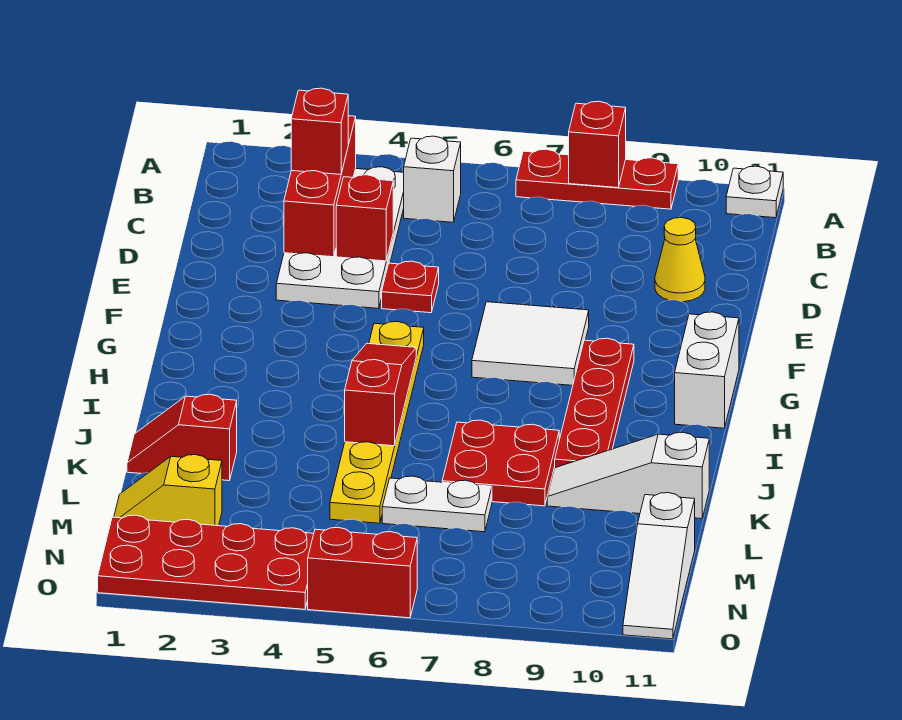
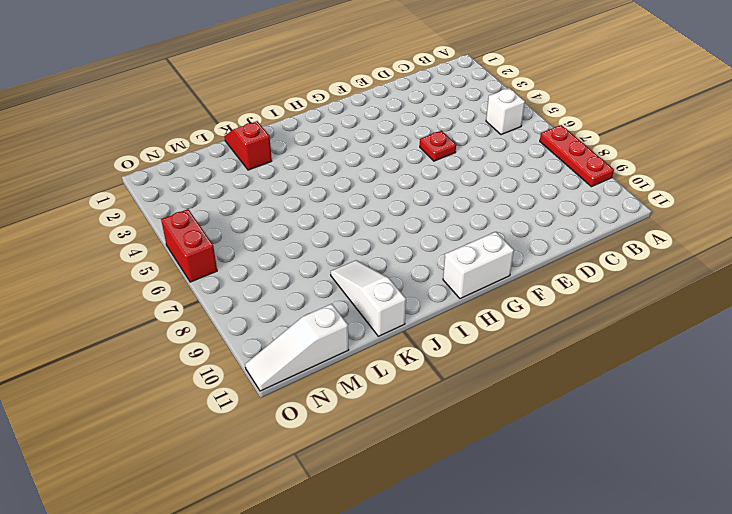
none -> white plate A11 level 1
none -> white plate B3:E4 level 1
none -> yellow cone D10 level 1

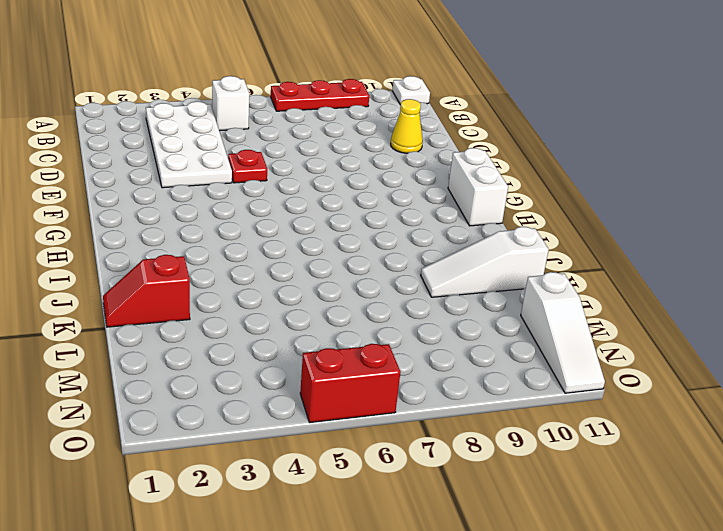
none -> white tile F7:G8 level 1
none -> yellow plate G5:L5 level 1
none -> red plate G9:J9 level 1

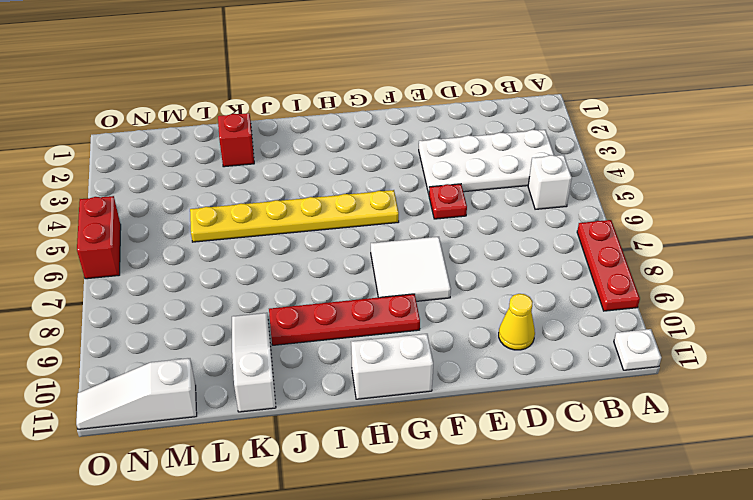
none -> red plate J7:K8 level 1
none -> white plate L6:L7 level 1
none -> yellow slope M1:M2 level 1 top 2

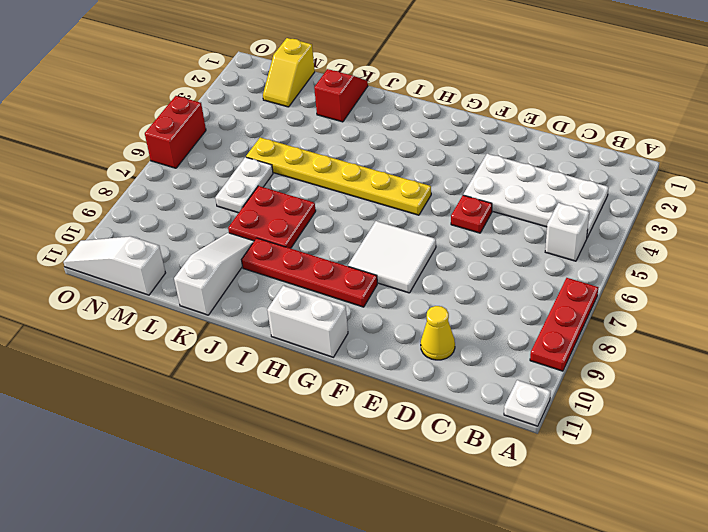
yellow slope M1:M2 level 1 top 1 -> yellow slope M1:M2 level 1 top 2
none -> red plate N1:O4 level 1
none -> red brick A8 level 2
none -> red brick B3:D3 level 2

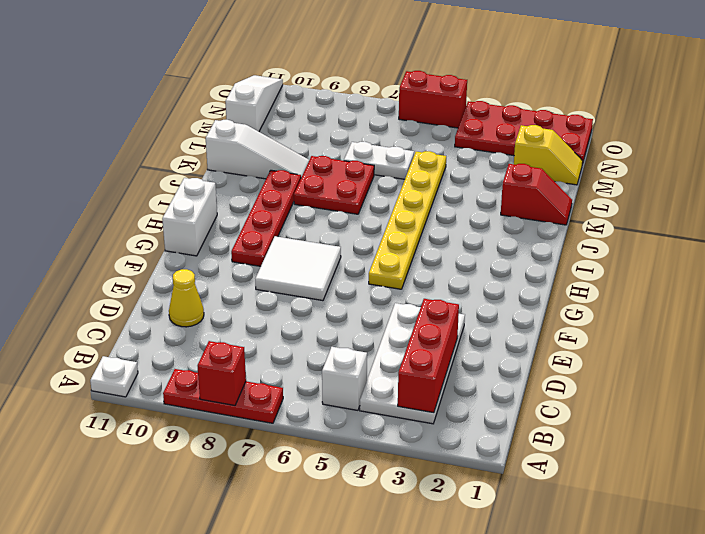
none -> red plate E5 level 1
none -> red brick D4 level 2
none -> red slope H5:J5 level 2 top J

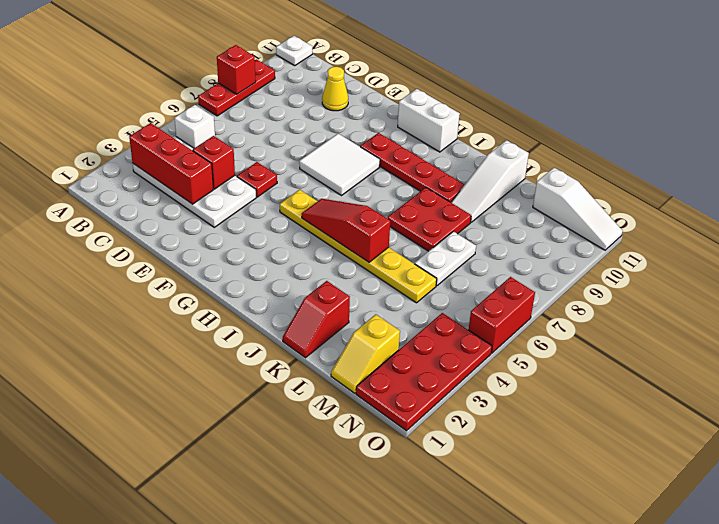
none -> red brick C3 level 3

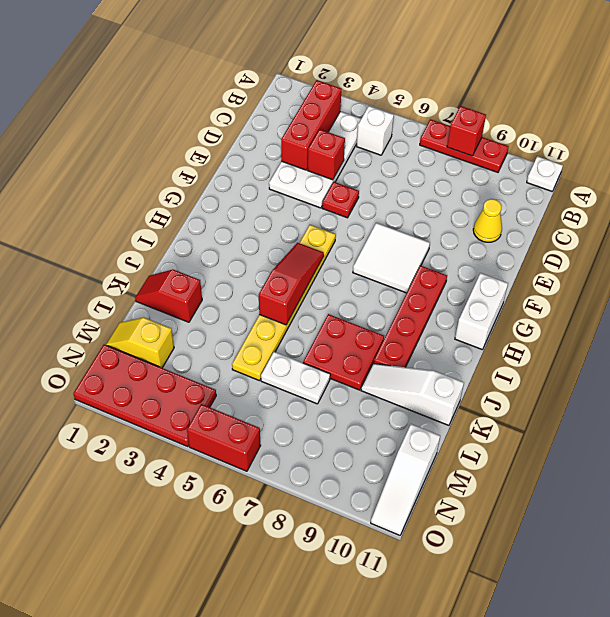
none -> red brick C3 level 3

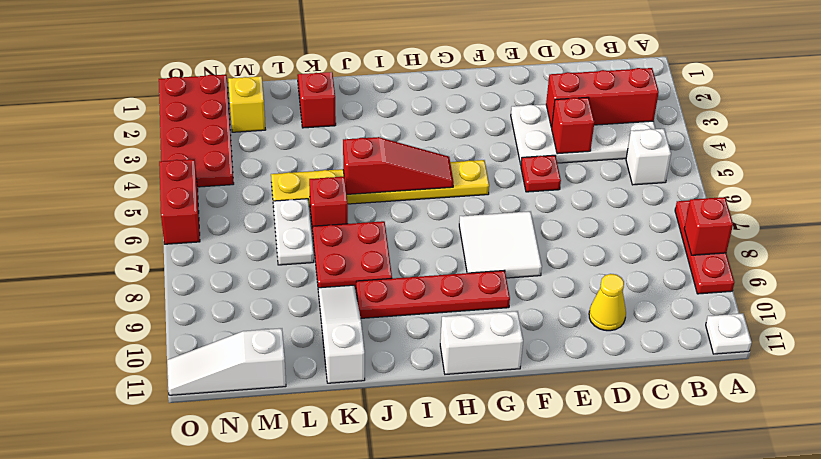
red brick K6 level 1 -> red brick C3 level 3

